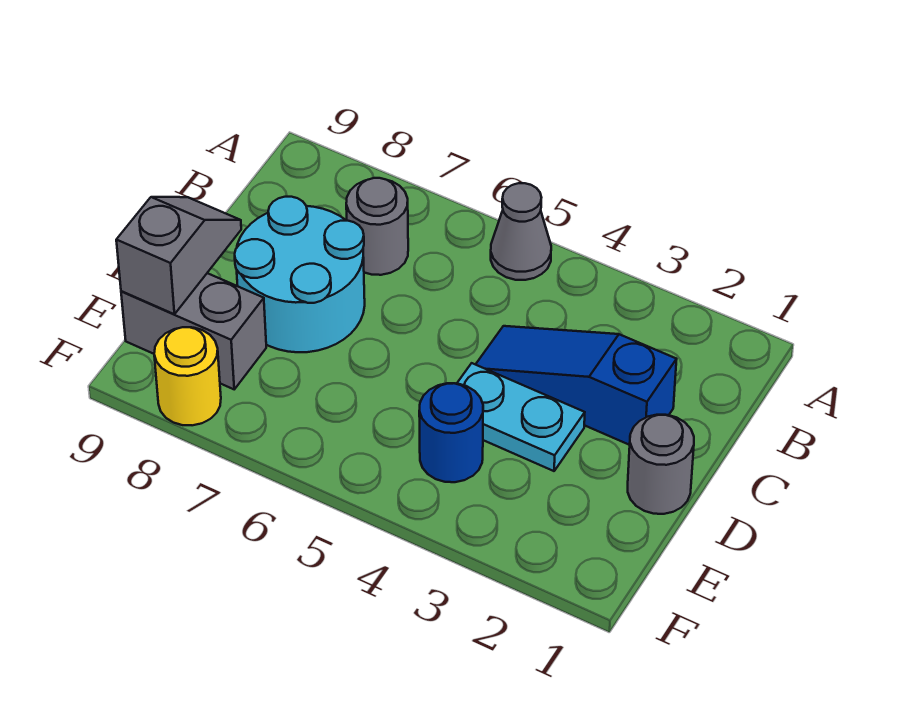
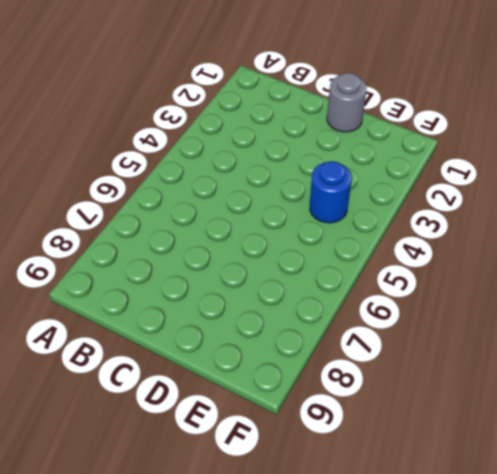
none -> grey cone A5 level 1
none -> grey round brick B7 level 1

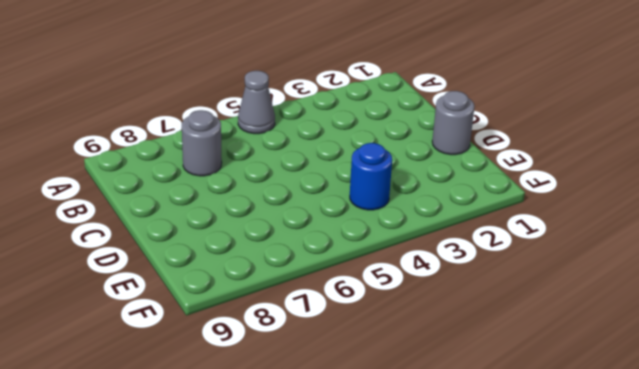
none -> blue slope C2:C4 level 1 top 2
none -> cyan round brick C7:D8 level 1

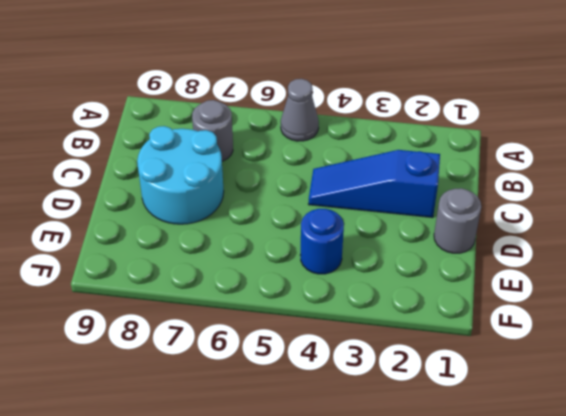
none -> cyan plate D3:D4 level 1
none -> grey brick E8:E9 level 1

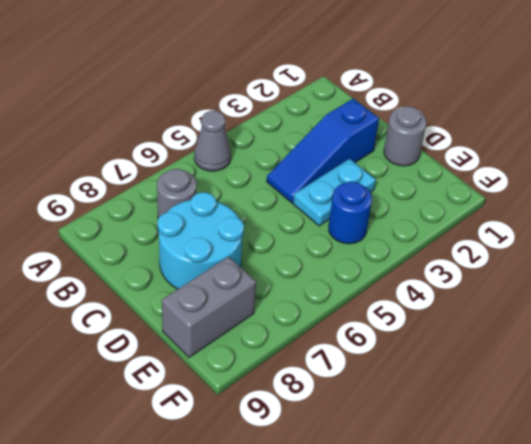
none -> yellow round brick F8 level 1
none -> grey slope D9:E9 level 2 top E

